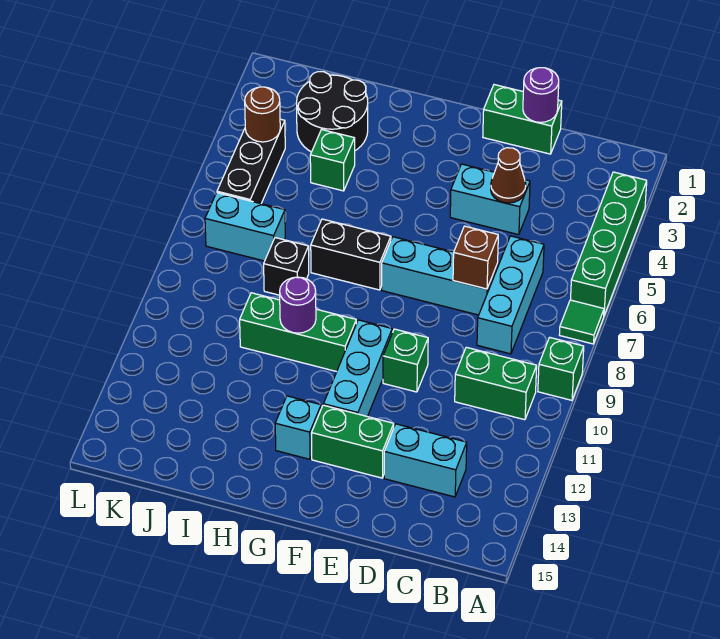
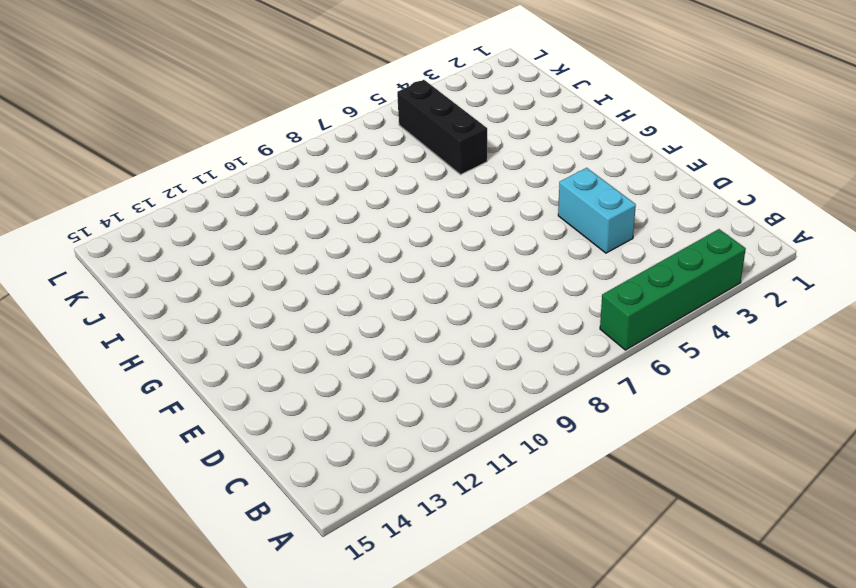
black brick I5:K5 level 1 -> black brick K4:K6 level 1
none -> green tile A7 level 1
none -> green brick A9 level 1
none -> green brick B10:C10 level 1

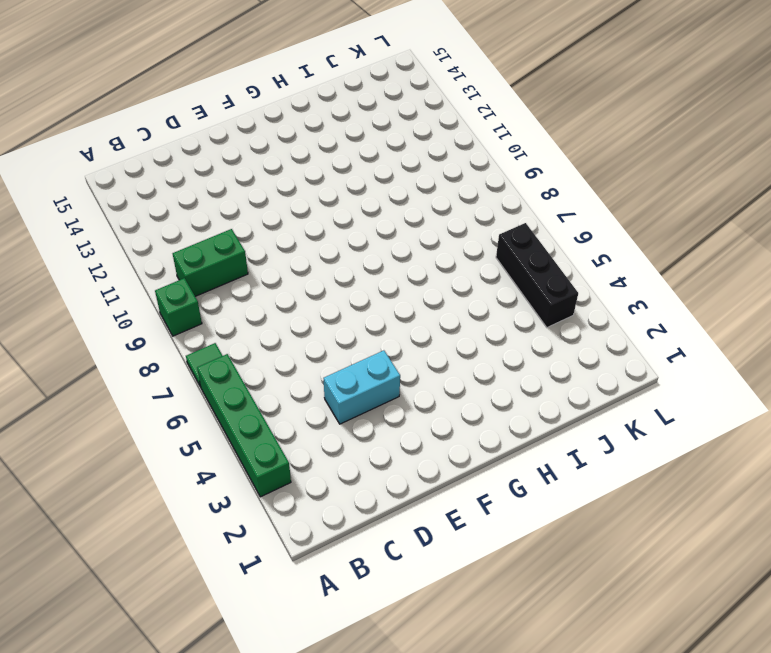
none -> cyan brick C6:C8 level 1
none -> cyan brick C13:D13 level 1
none -> green brick D1:E1 level 1

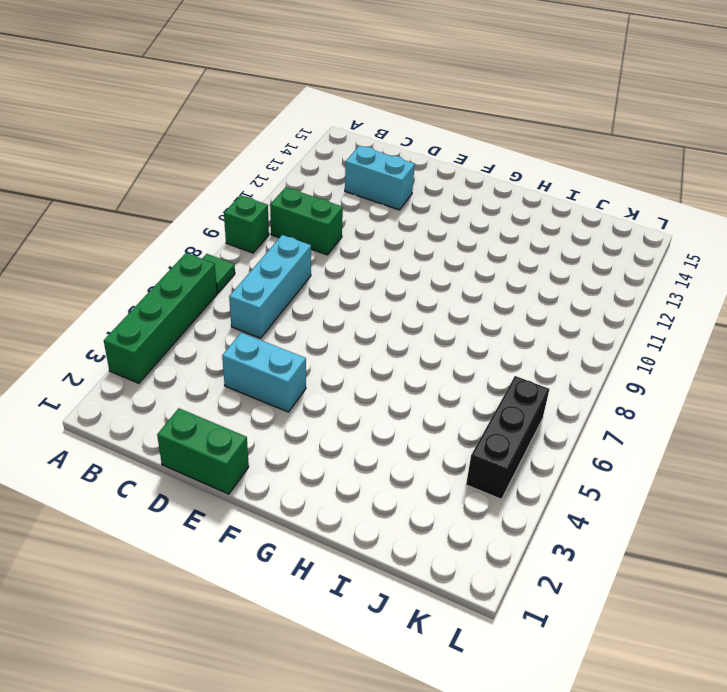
none -> cyan brick D7:F7 level 1
none -> green brick E10 level 1
none -> green brick E13:F13 level 1

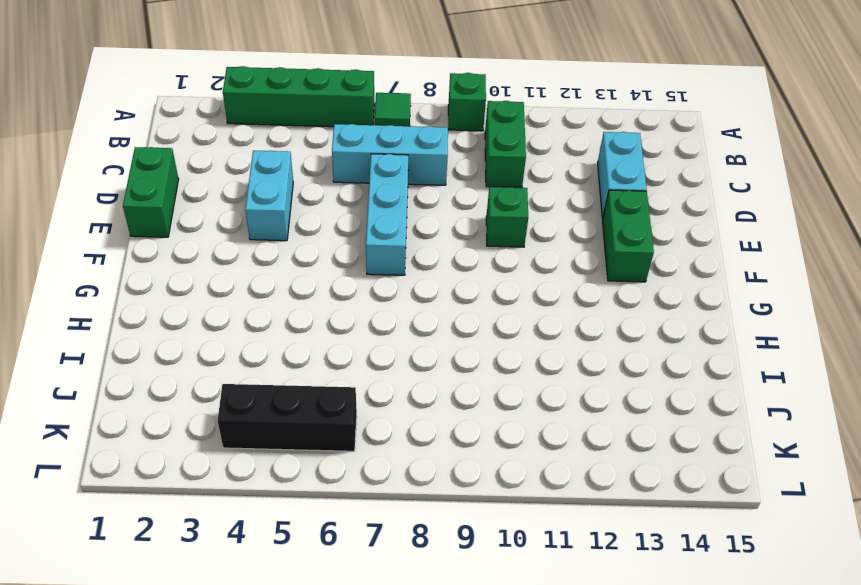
none -> cyan brick F10:F12 level 1
none -> black brick G7:H7 level 1
none -> green brick G10:I10 level 1

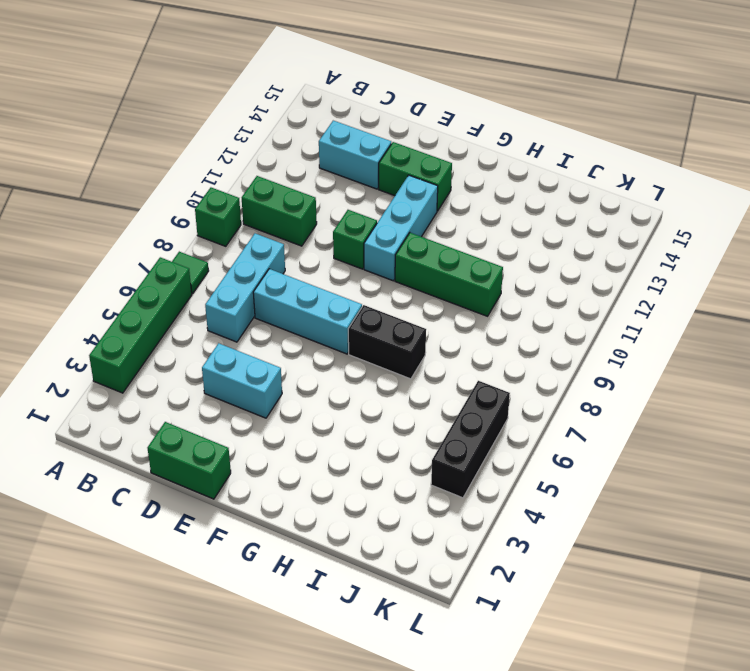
none -> cyan brick G13 level 1
none -> black round brick I2:J3 level 1
none -> green brick I4 level 1

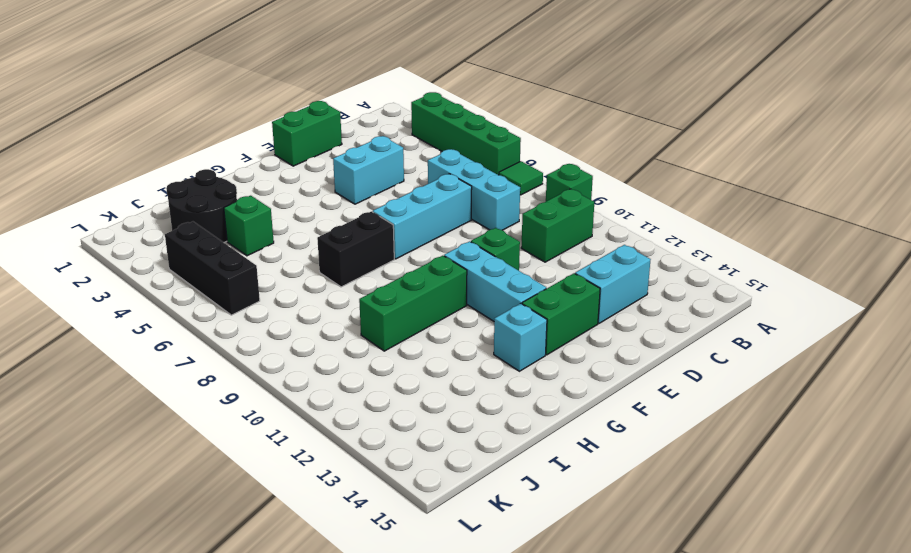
none -> black brick I8 level 1
none -> cyan brick J7:K7 level 1
none -> purple round brick D1 level 2

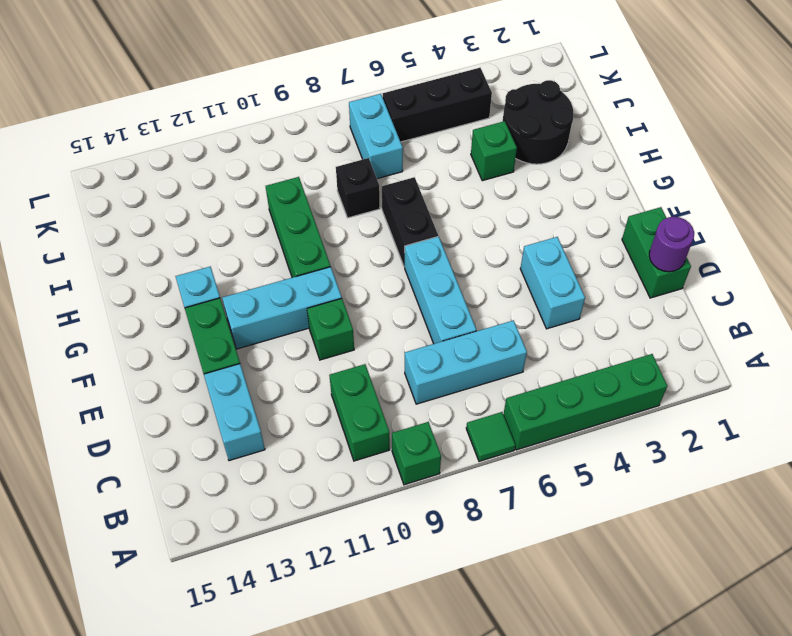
none -> brown cone D4 level 2
none -> brown brick D7 level 2
none -> purple round brick H10 level 2

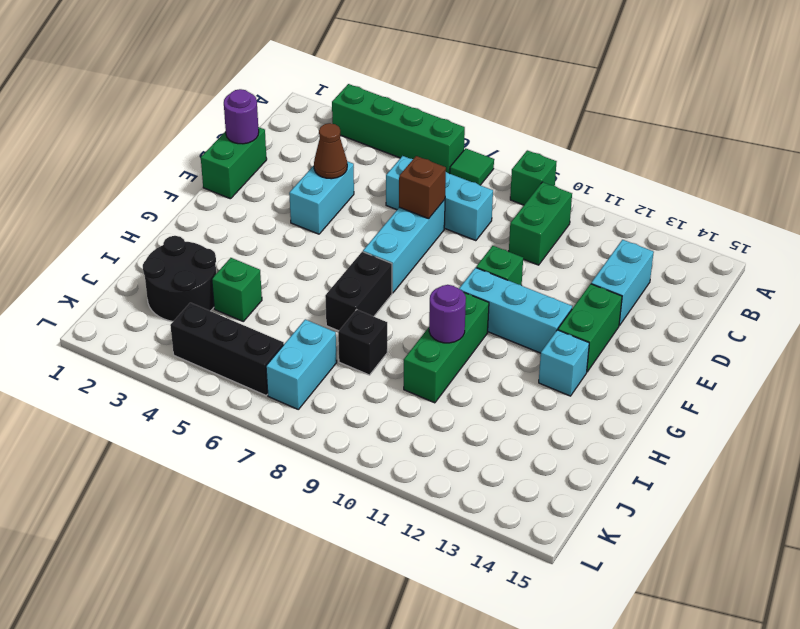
none -> brown round brick K4 level 2

